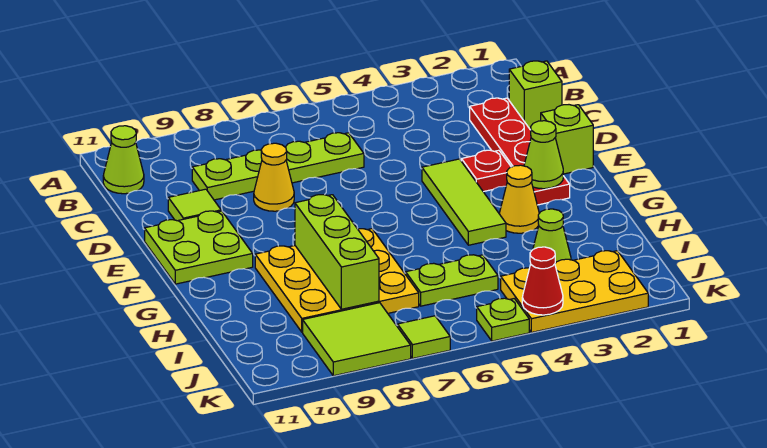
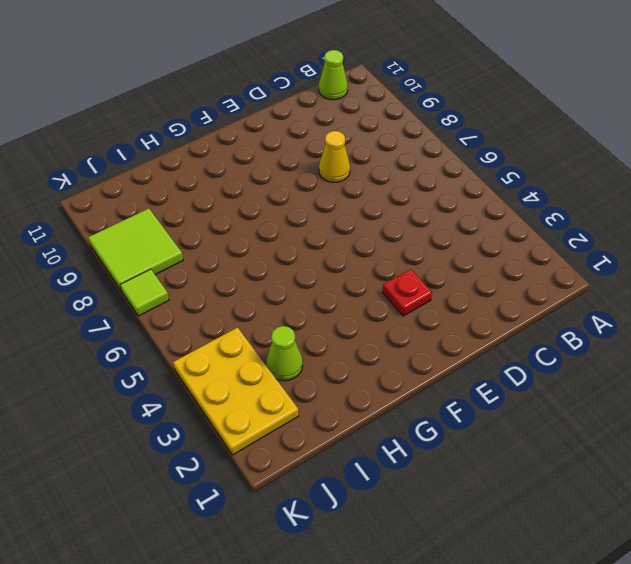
none -> lime brick C1 level 1
none -> red plate C2:F2 level 1
none -> lime plate C6:C9 level 1

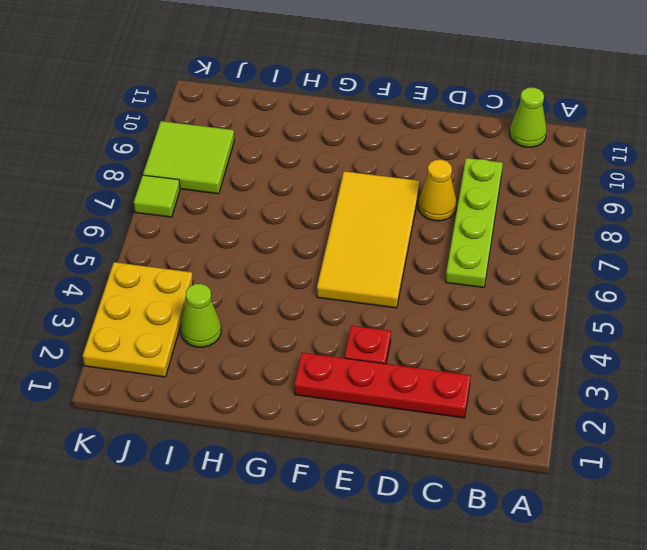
yellow tile E5:F8 level 1 -> none
none -> lime brick C1 level 1
none -> lime tile D10 level 1
none -> lime brick E1 level 1

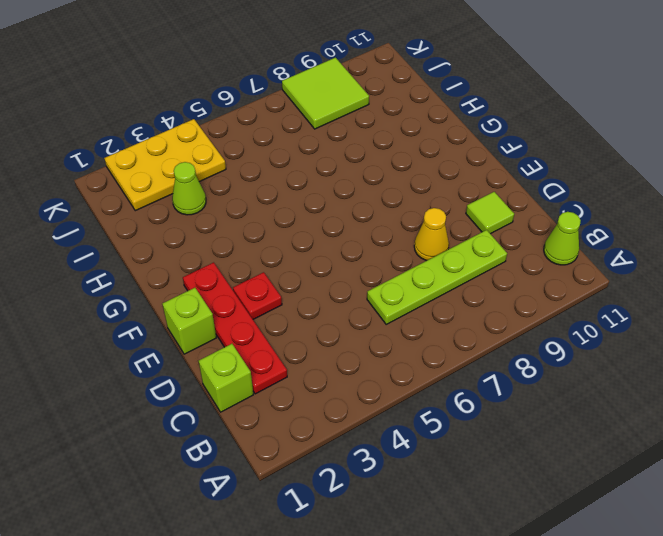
none -> lime tile E4:G4 level 1
none -> lime plate E10:F11 level 1
none -> yellow cone G3 level 1

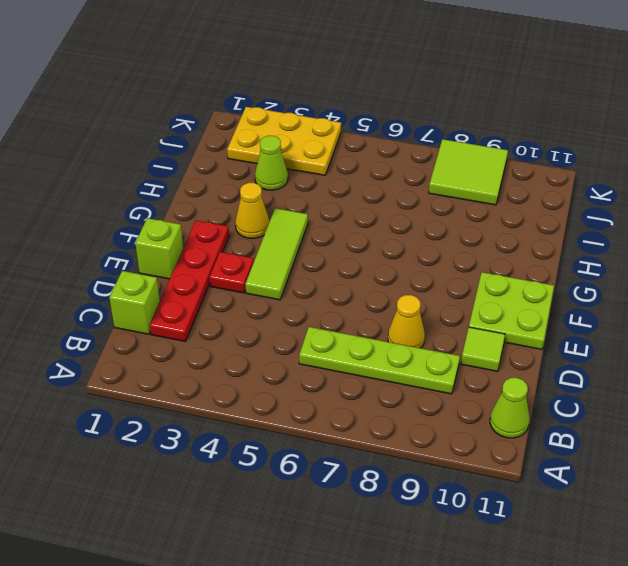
none -> yellow plate G7:I9 level 1
none -> lime plate I5:I6 level 1
none -> lime plate K5 level 1

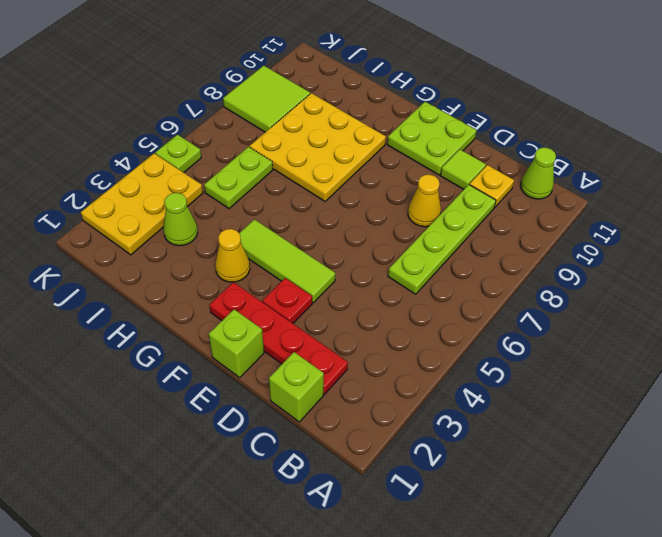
yellow plate C10 level 1 -> none
none -> lime tile K7 level 1
none -> lime cone F2 level 2
none -> lime brick G8:I8 level 2

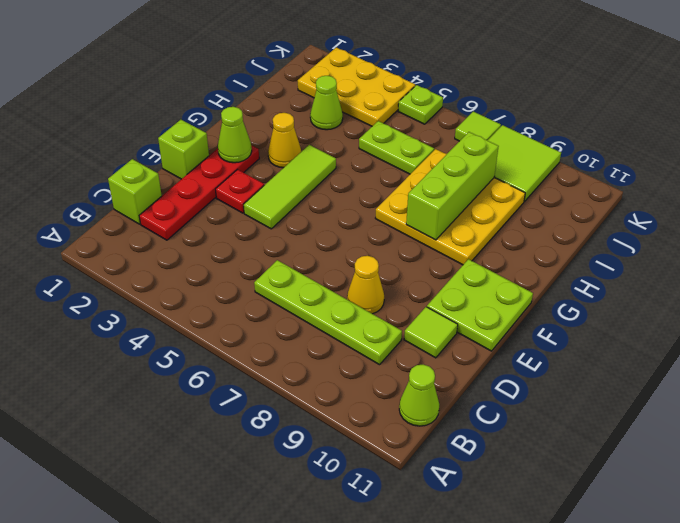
none -> red cone K4 level 2

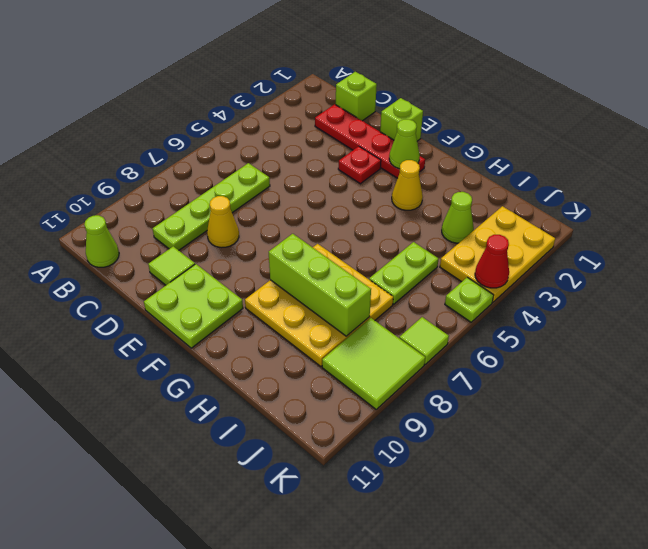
none -> lime tile E4:G4 level 1

